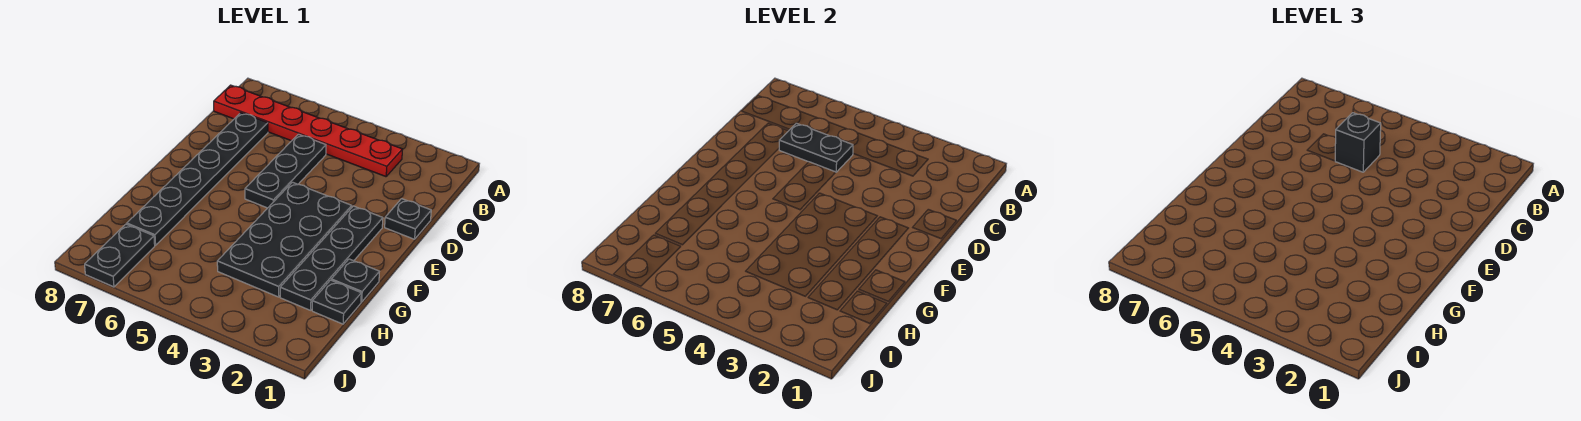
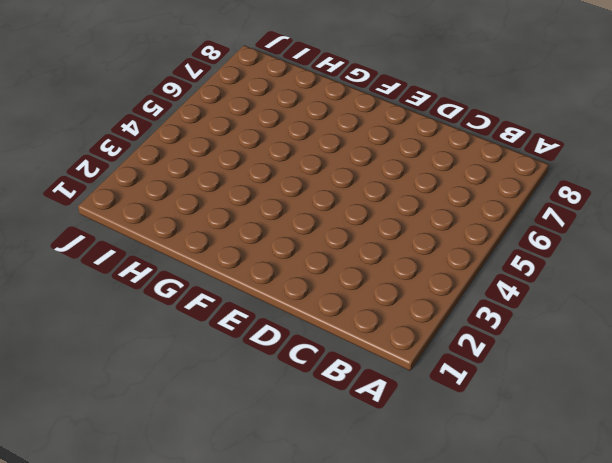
none -> red plate B3:B8 level 1
none -> black plate C5:E5 level 1

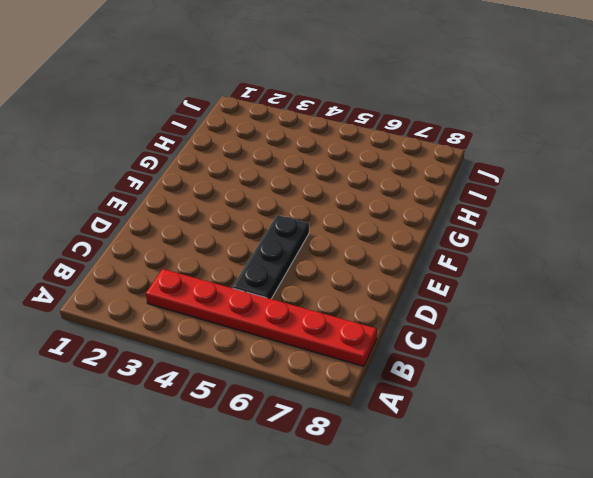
none -> black plate C7:H7 level 1
none -> black plate D1 level 1

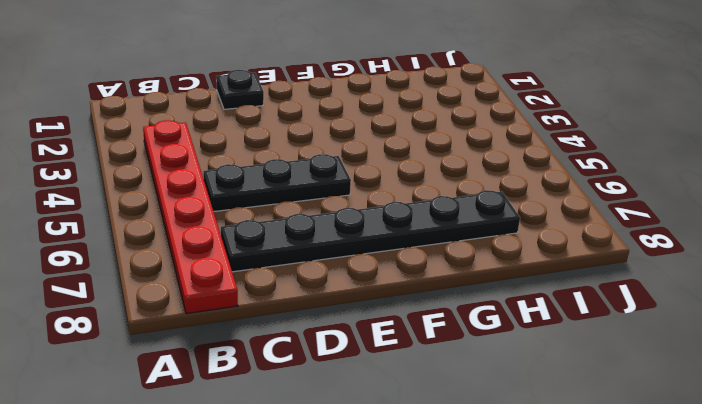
none -> black plate E2:H2 level 1
none -> black plate E3:H4 level 1

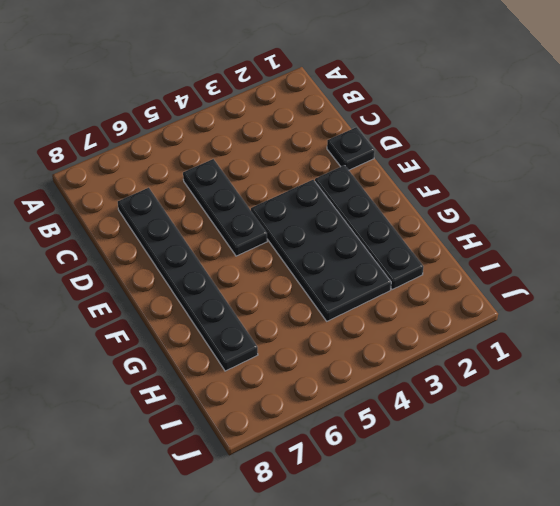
none -> red plate B3:B8 level 1
none -> black plate G1 level 1

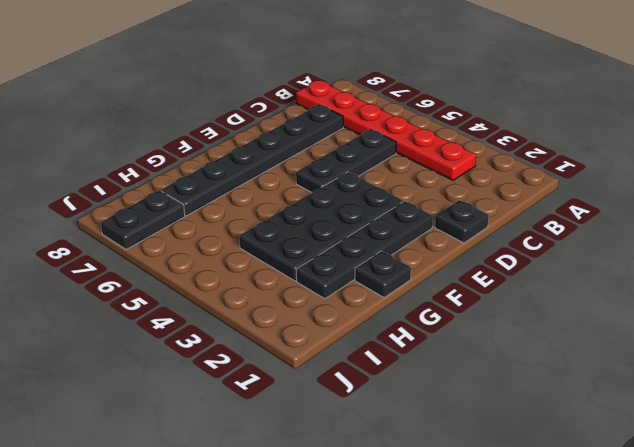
none -> black plate H1 level 1
none -> black plate C5:C6 level 2

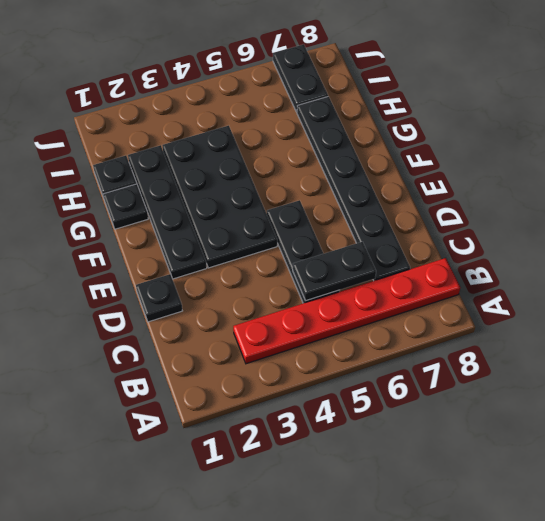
none -> black brick C5 level 3

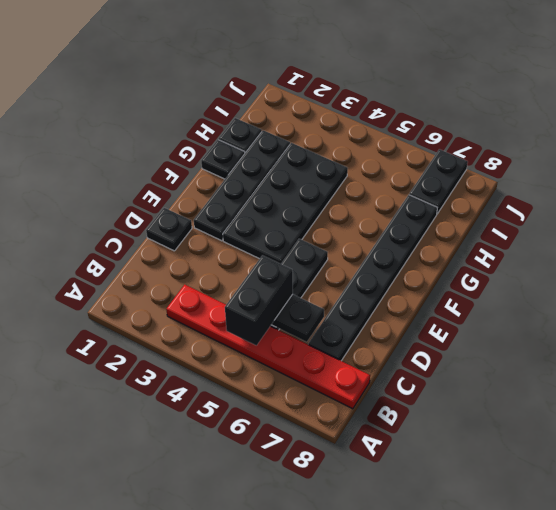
black brick B5:C5 level 3 -> black brick C5 level 3

